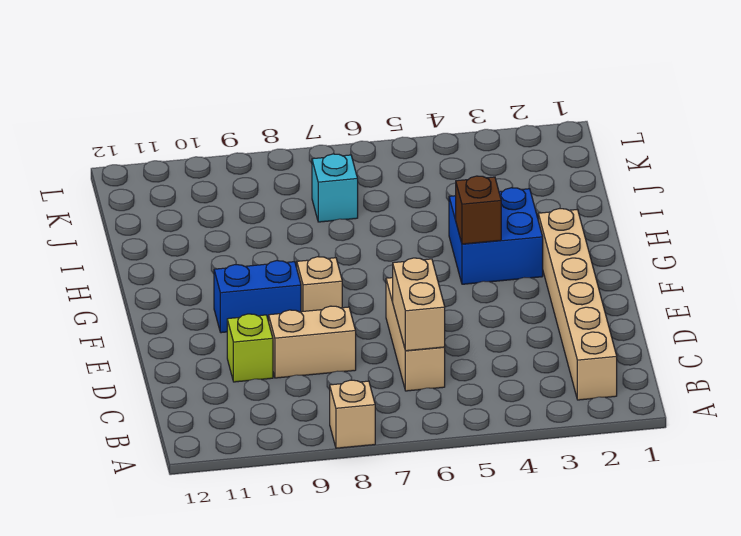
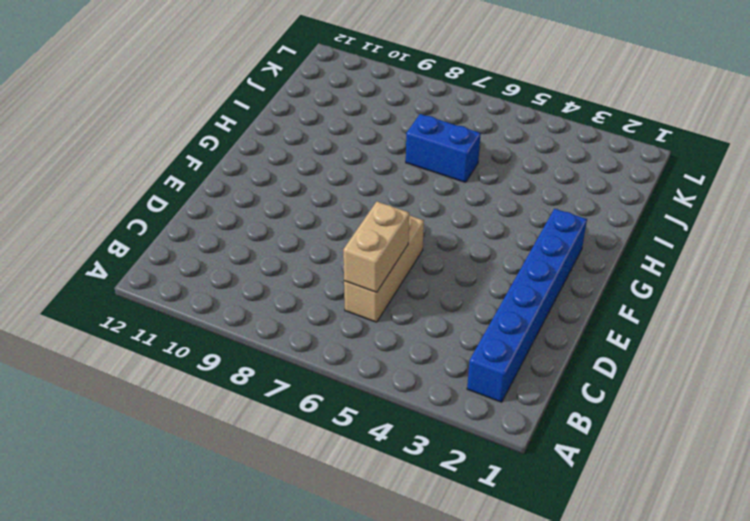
blue brick B2:G2 level 1 -> tan brick B2:G2 level 1
blue brick I6:I7 level 1 -> blue brick F9:F10 level 1
none -> tan brick A8 level 1
none -> tan brick D8:D9 level 1

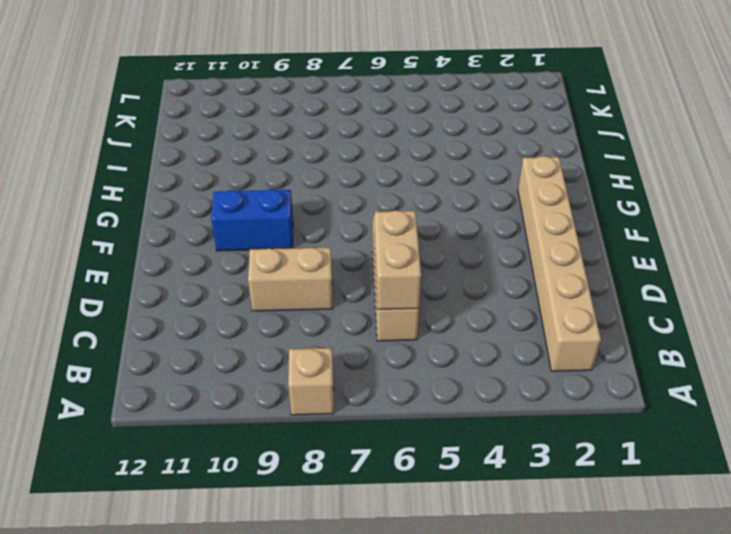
none -> lime brick D10 level 1
none -> tan brick F8 level 1

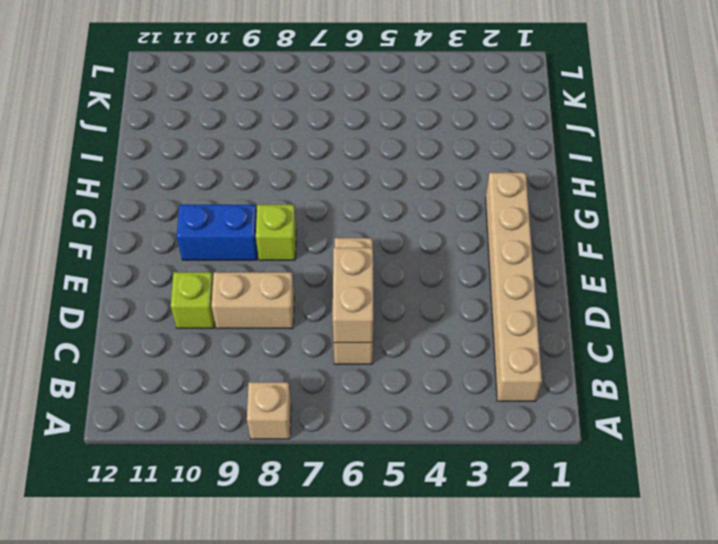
lime brick F8 level 1 -> tan brick F8 level 1
none -> blue brick G3:H4 level 1
none -> cyan brick J7 level 1

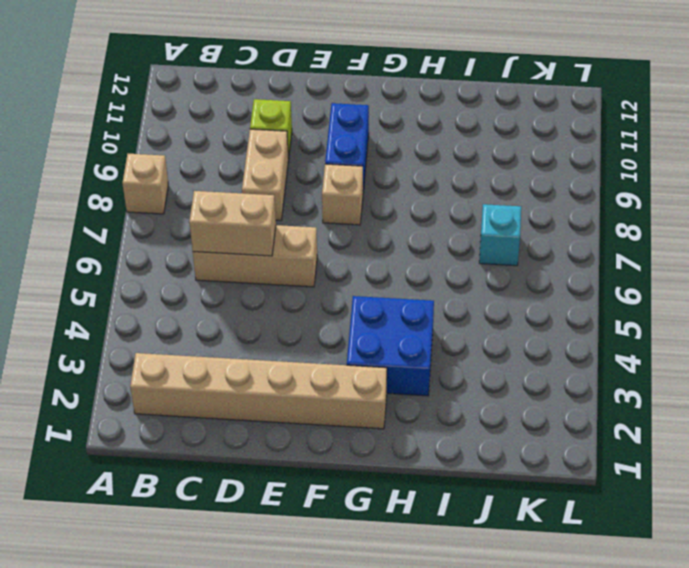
none -> brown brick G4 level 2

